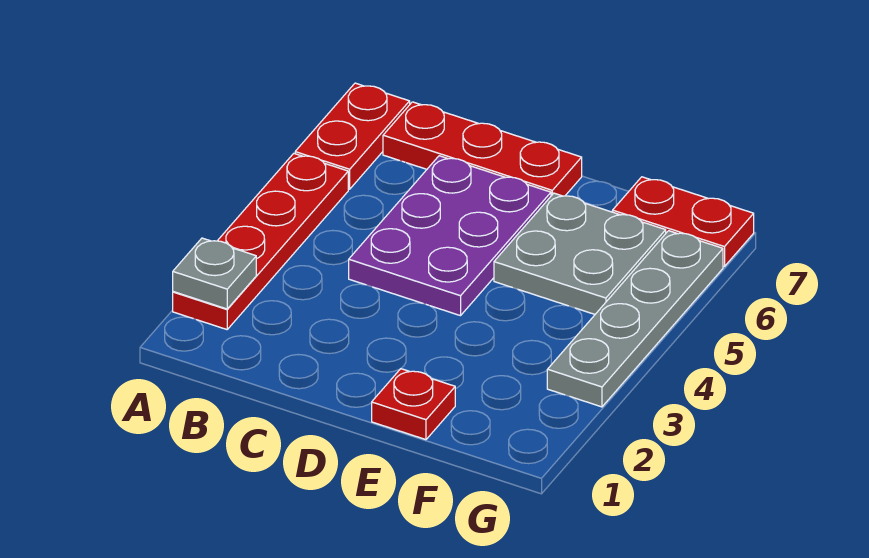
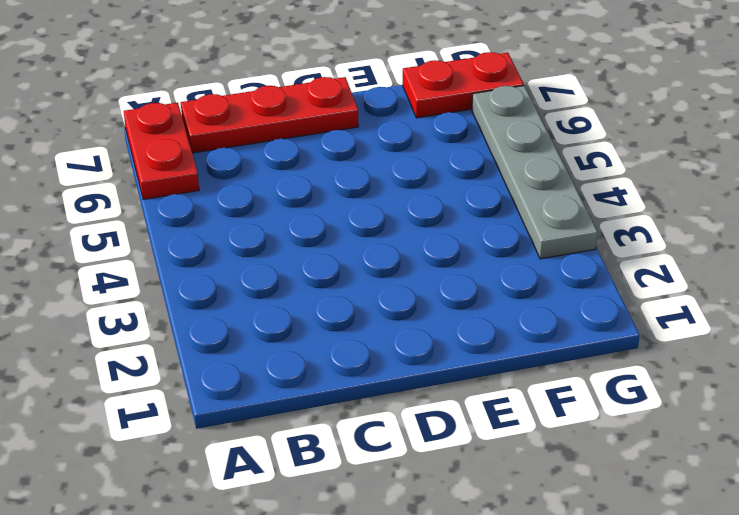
none -> red plate A2:A5 level 1
none -> purple plate C4:D6 level 1

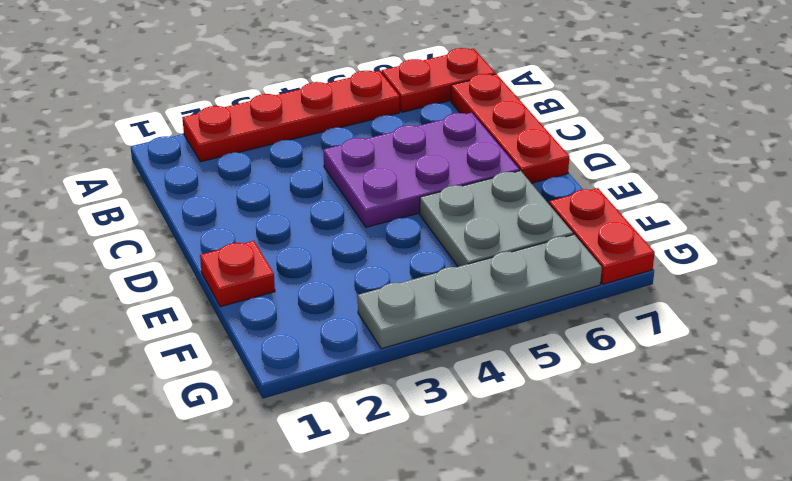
none -> grey plate A2 level 2

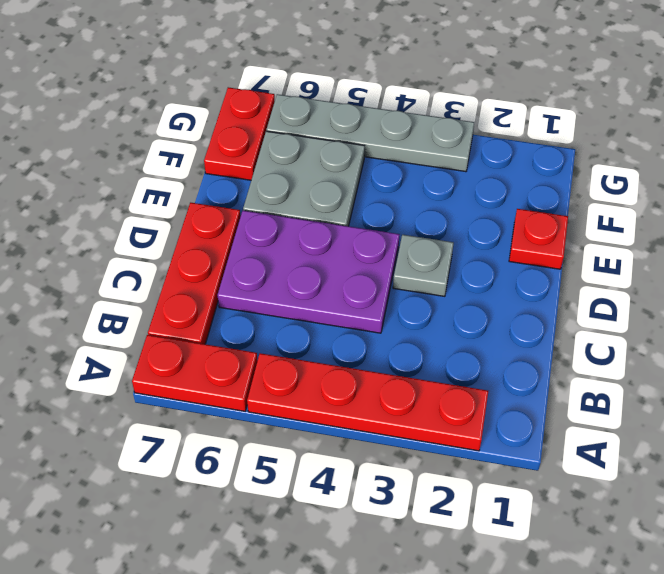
grey plate D3 level 1 -> grey plate A2 level 2

